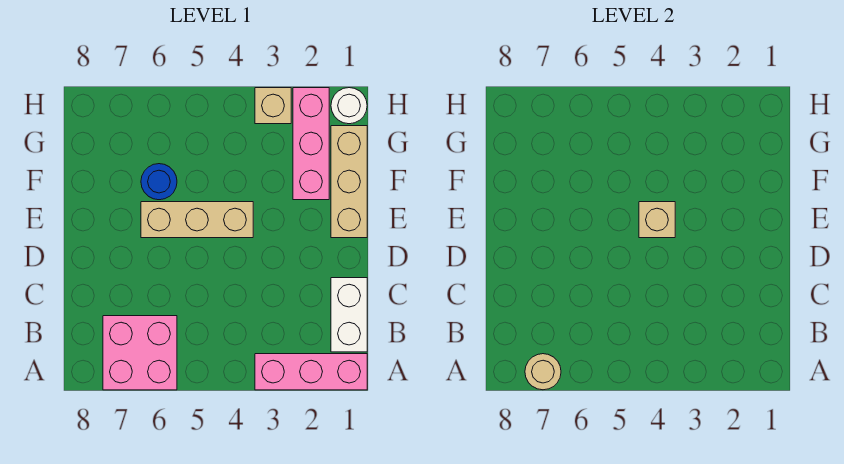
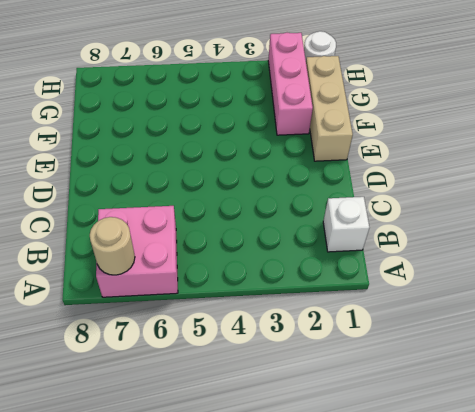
white brick B1 level 1 -> white brick B1:C1 level 1
none -> pink brick A1:A3 level 1
none -> tan brick E4:E6 level 1

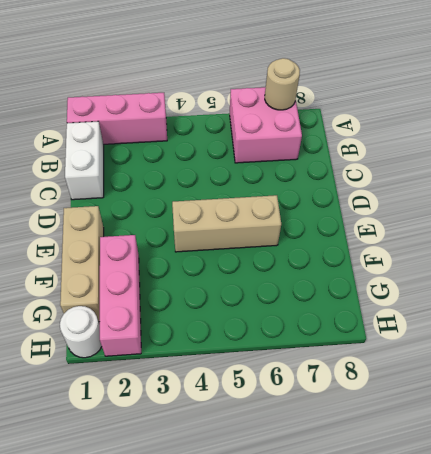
none -> blue round brick F6 level 1
none -> tan brick H3 level 1

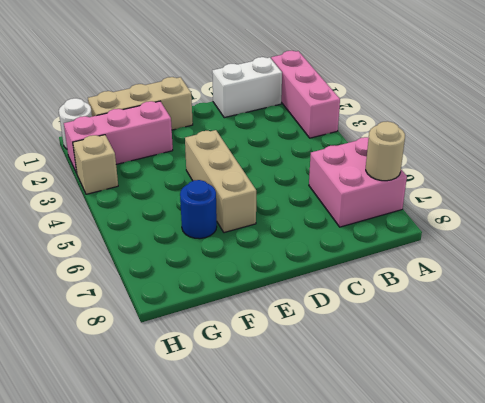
none -> tan brick E4 level 2

